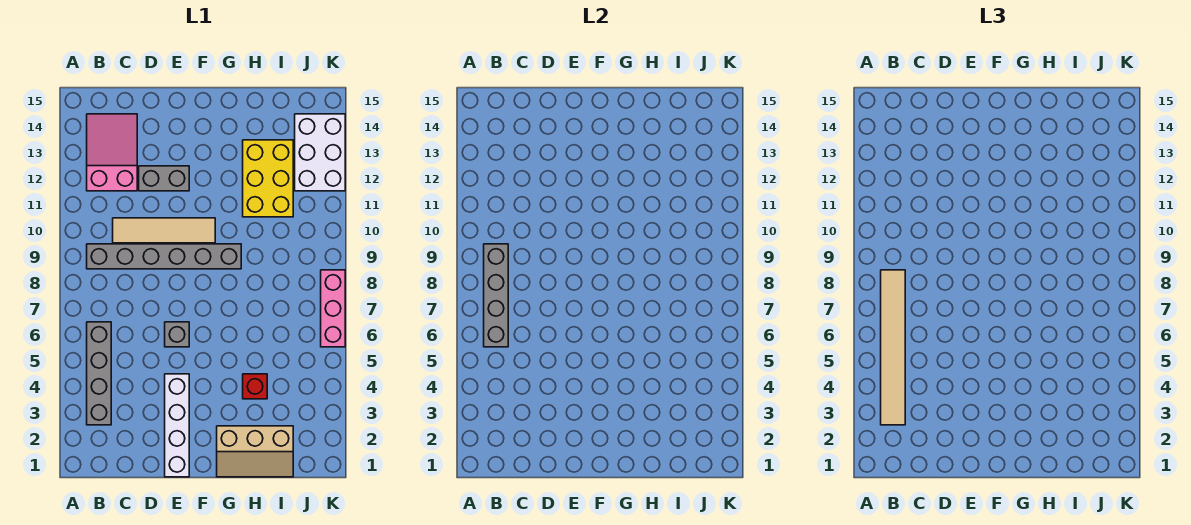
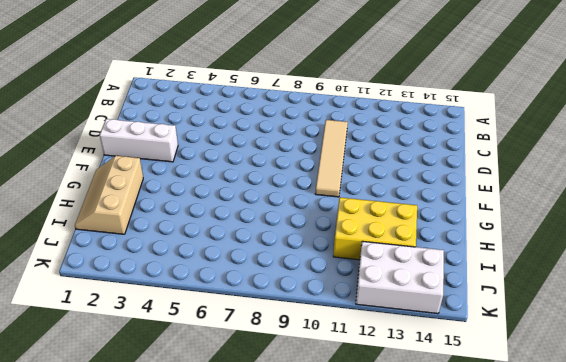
white brick E1:E3 level 1 -> white brick E1:E4 level 1
none -> grey brick B3:B6 level 1
none -> grey brick B9:G9 level 1
none -> pink slope B12:C14 level 1 top 12

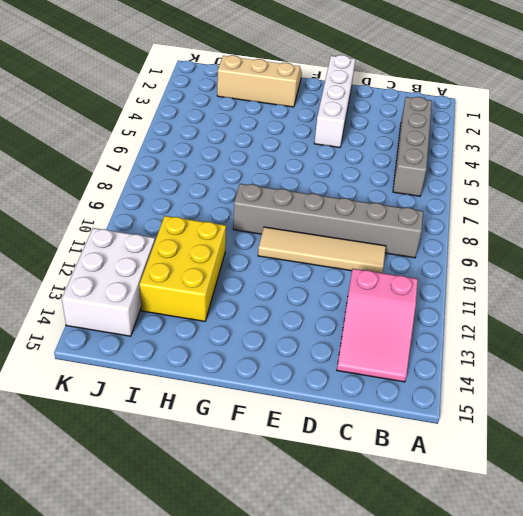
none -> grey brick D12:E12 level 1
none -> grey brick E6 level 1
none -> red brick H4 level 1

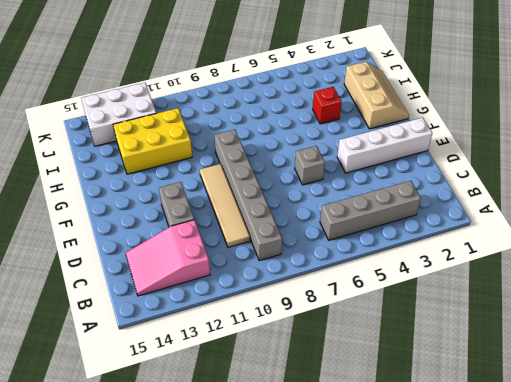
none -> pink brick K6:K8 level 1
none -> grey brick B6:B9 level 2
none -> tan tile B3:B8 level 3

